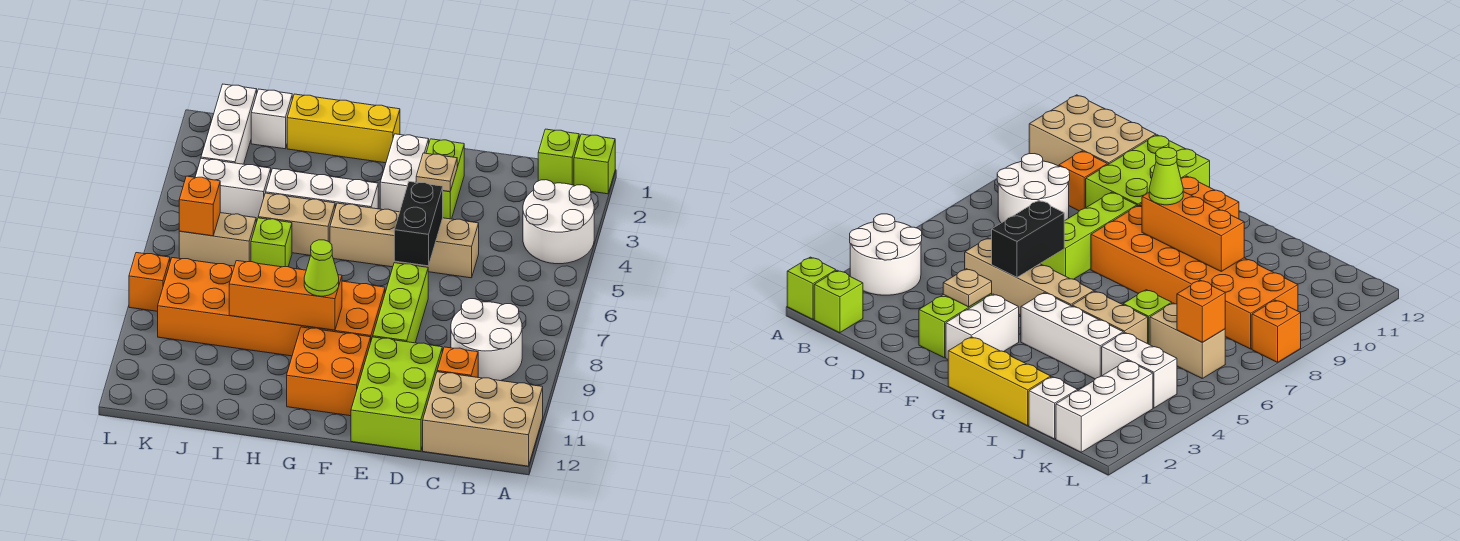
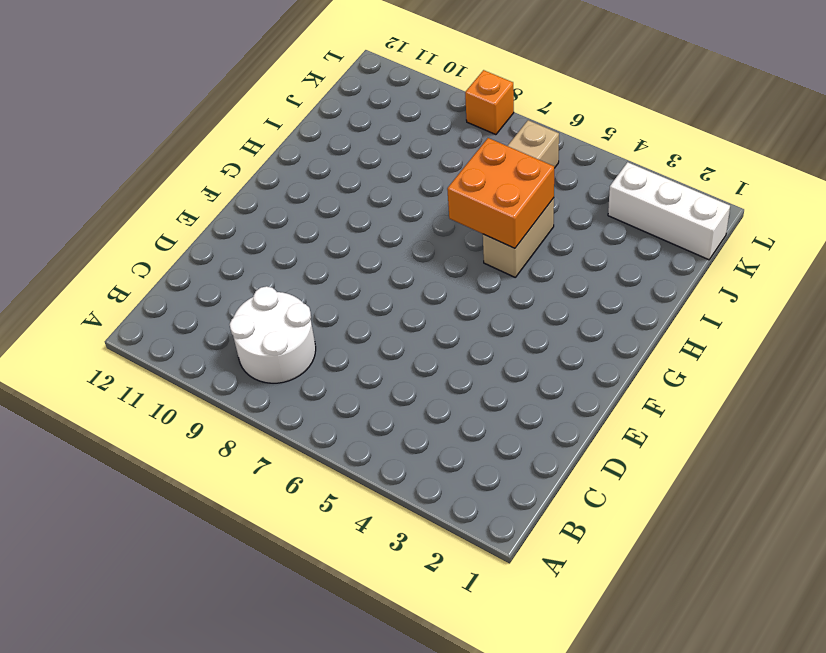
orange brick H5:I6 level 2 -> orange brick F10:G11 level 1
none -> lime brick A1 level 1
none -> white round brick A3:B4 level 1
none -> tan brick A11:C12 level 1

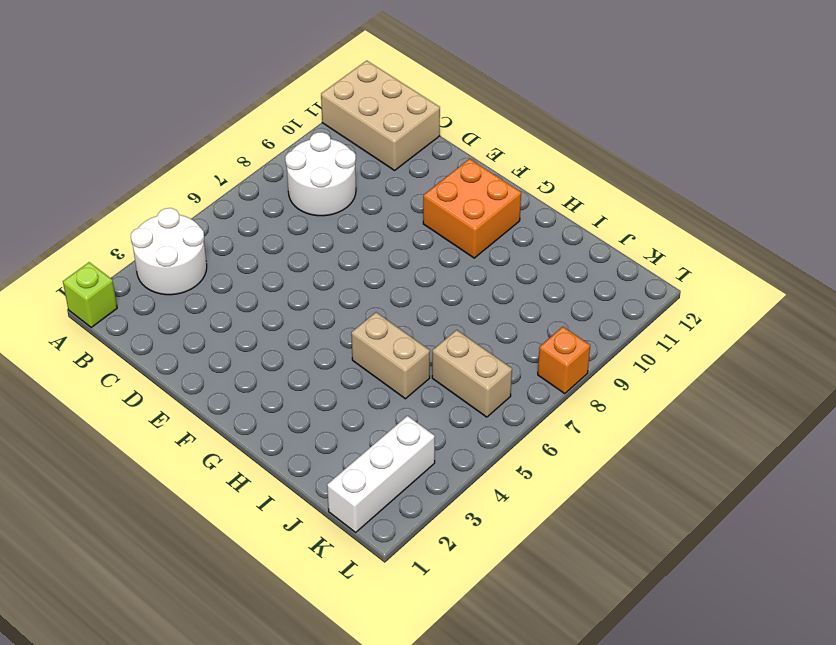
none -> lime brick B1 level 1
none -> orange brick C10 level 1
none -> tan brick D5:G5 level 1

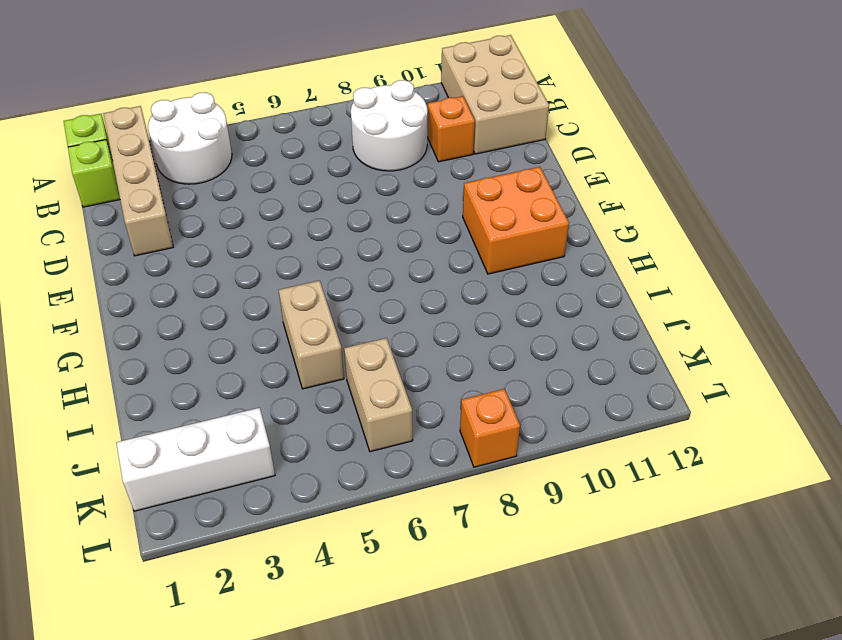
tan brick A2:D2 level 1 -> tan brick D5:G5 level 1
none -> lime brick D10:E12 level 1
none -> lime brick E2:E3 level 1
none -> lime brick E7:E9 level 1

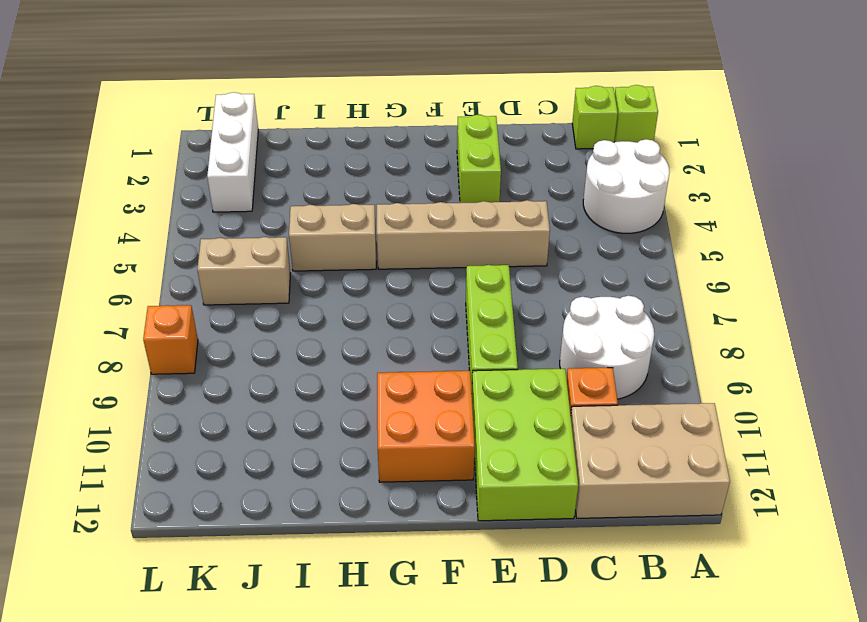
none -> white brick F2:F3 level 1
none -> orange brick F8:K9 level 1
none -> yellow brick G1:I1 level 1

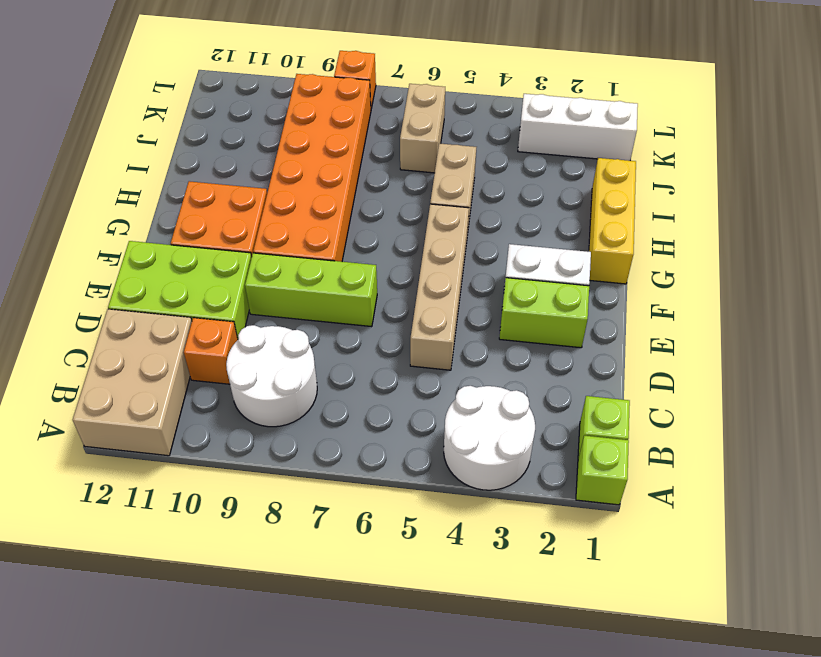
none -> white brick G4:I4 level 1
none -> lime brick I6 level 1
none -> white brick J1 level 1

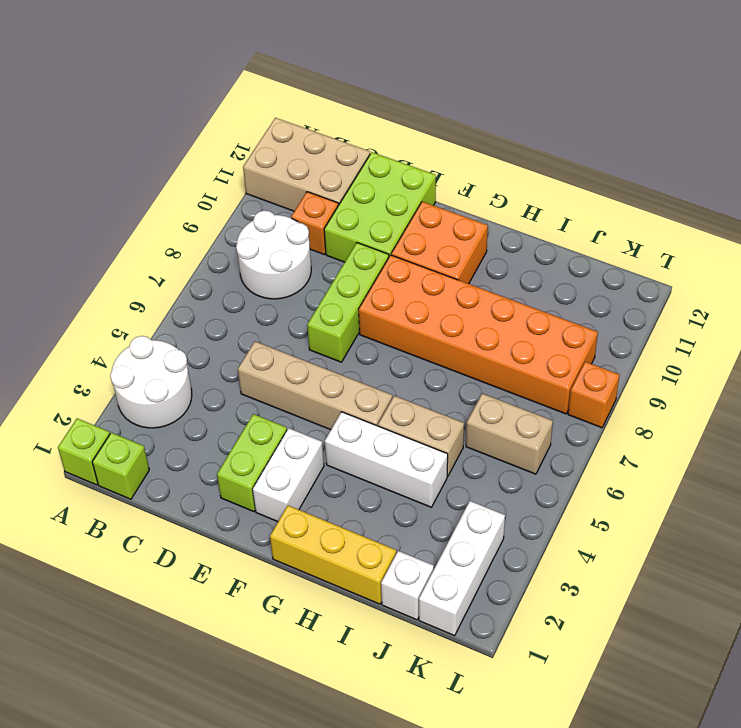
none -> lime brick I6 level 1
none -> white brick J4:K4 level 1
none -> tan plate E3 level 2

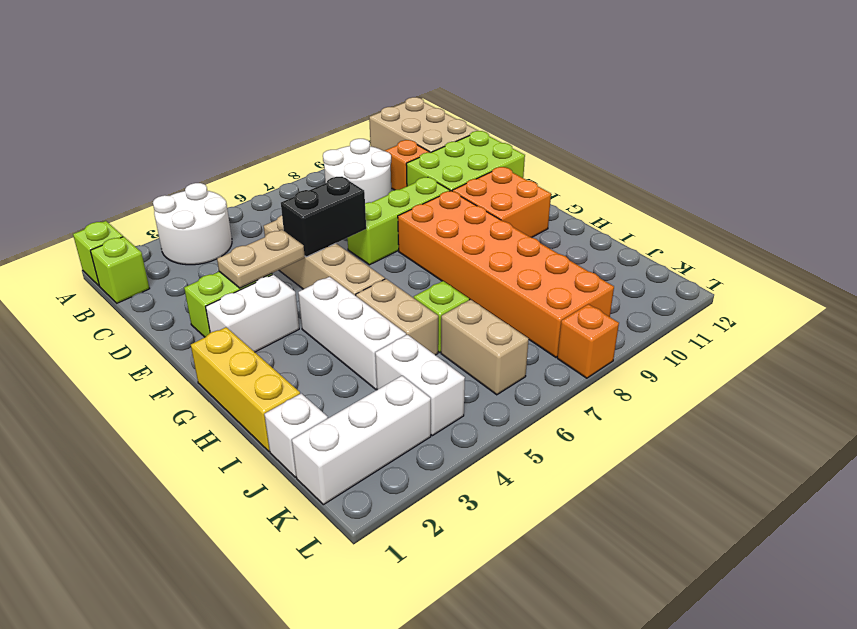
tan plate E3:E4 level 2 -> tan plate E3 level 2
none -> orange brick G9:I9 level 2
none -> orange brick K6 level 2
none -> lime cone G9 level 3

